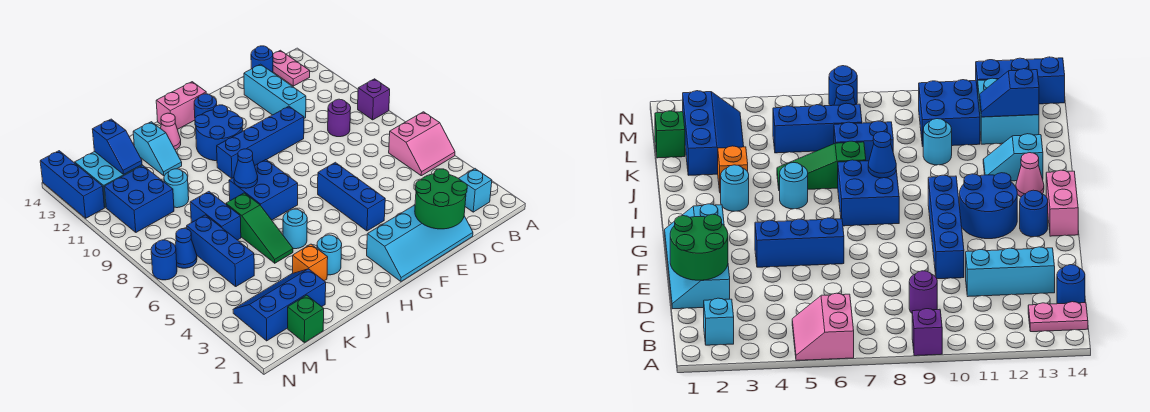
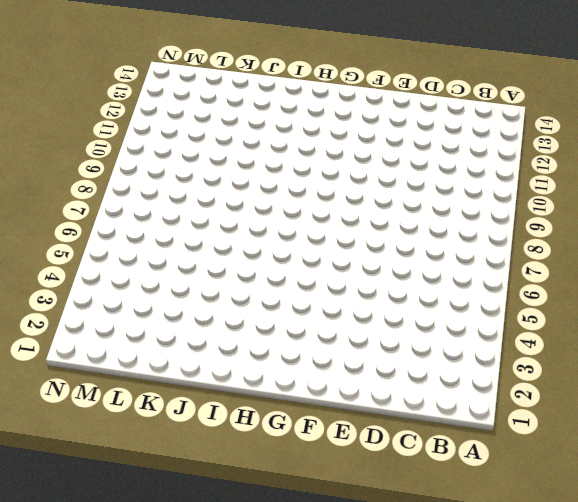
none -> pink slope A5:B6 level 1 top 6
none -> purple brick A9 level 1
none -> cyan brick B2 level 1
none -> pink plate B13:B14 level 1

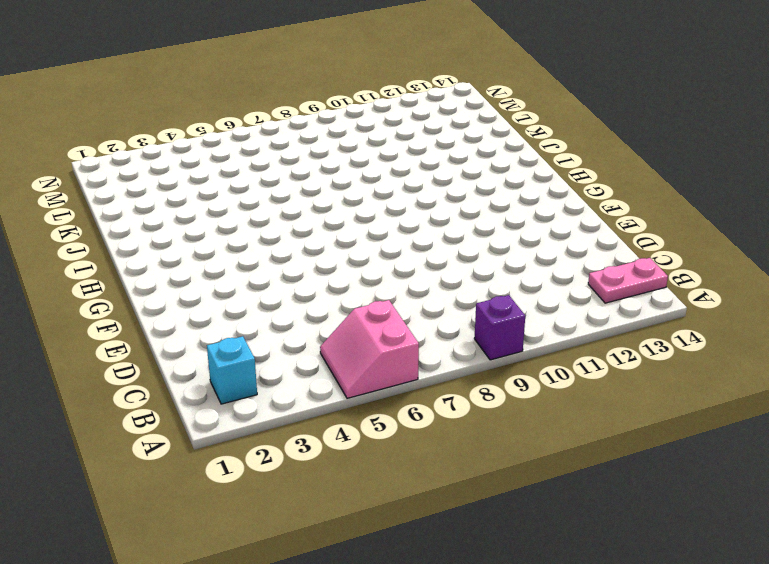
none -> purple round brick C9 level 1
none -> blue round brick C14 level 1
none -> cyan slope D1:G2 level 1 top 2
none -> cyan brick D11:D13 level 1

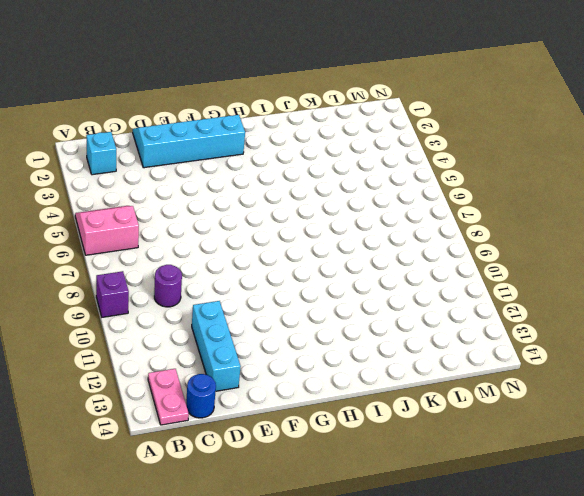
none -> blue brick E10:H10 level 1
none -> blue brick F4:F6 level 1
none -> blue round brick G11:H12 level 1
none -> blue round brick G13 level 1

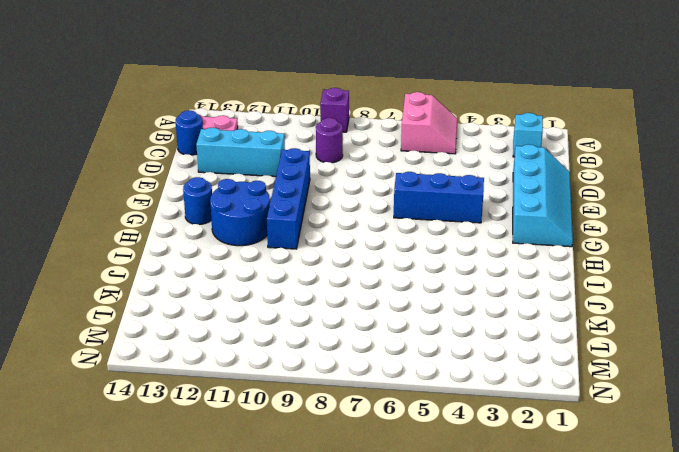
none -> pink brick G14:H14 level 1
none -> blue brick H7:I8 level 1
none -> cyan round brick I3 level 1
none -> cyan round brick I5 level 1

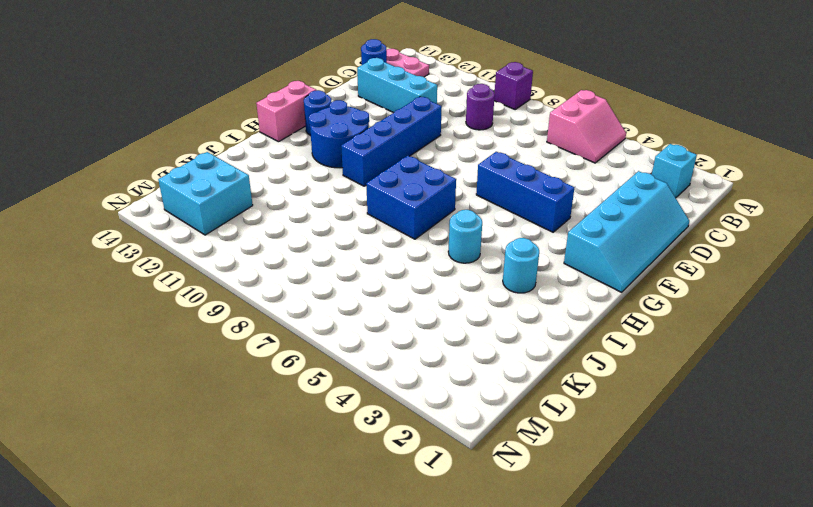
none -> pink cone I13 level 1
none -> orange brick J3 level 1
none -> green slope J5:J7 level 1 top 7
none -> cyan slope J12:J13 level 1 top 13

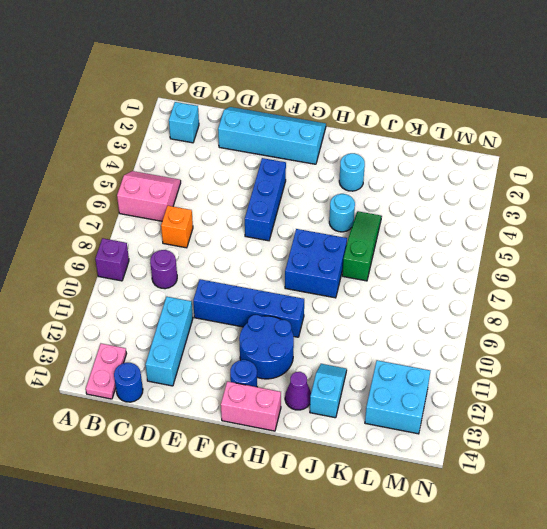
orange brick C7 level 1 -> orange brick J3 level 1
purple cone I13 level 1 -> pink cone I13 level 1
none -> blue slope K2:M3 level 1 top 2
none -> blue brick K7:K8 level 1
none -> cyan round brick K10 level 1
none -> green brick L1 level 1

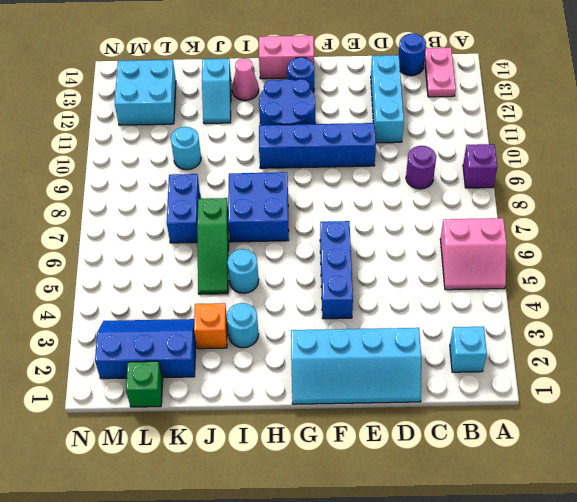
none -> blue brick L5:L7 level 1
none -> blue brick L10:M11 level 1
none -> blue cone M7 level 1
none -> blue round brick N7 level 1

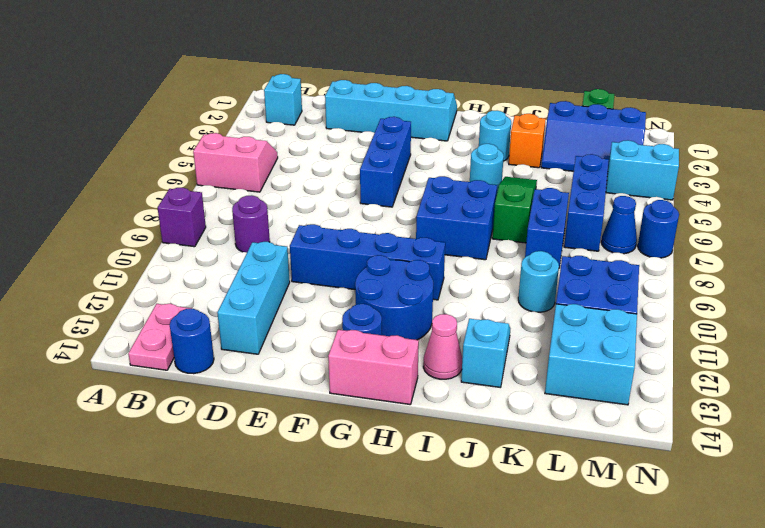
cyan brick M4:N4 level 1 -> none
none -> blue brick N12:N14 level 1
none -> green round brick D1:E2 level 2
none -> blue cone I8 level 2
none -> blue slope L12:L13 level 2 top 13

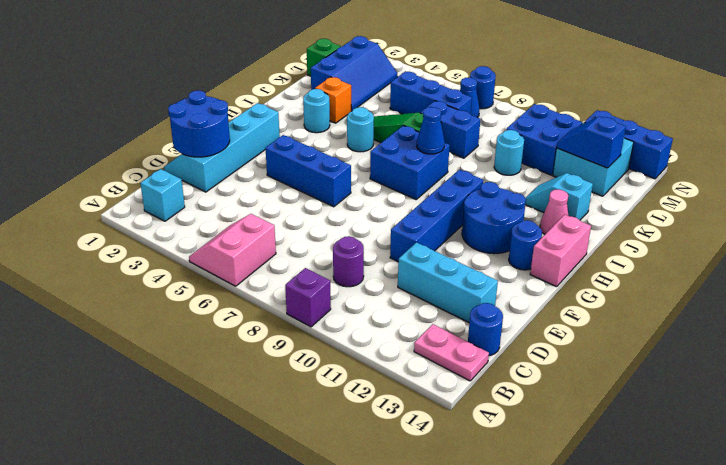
blue round brick D1:E2 level 2 -> green round brick D1:E2 level 2

